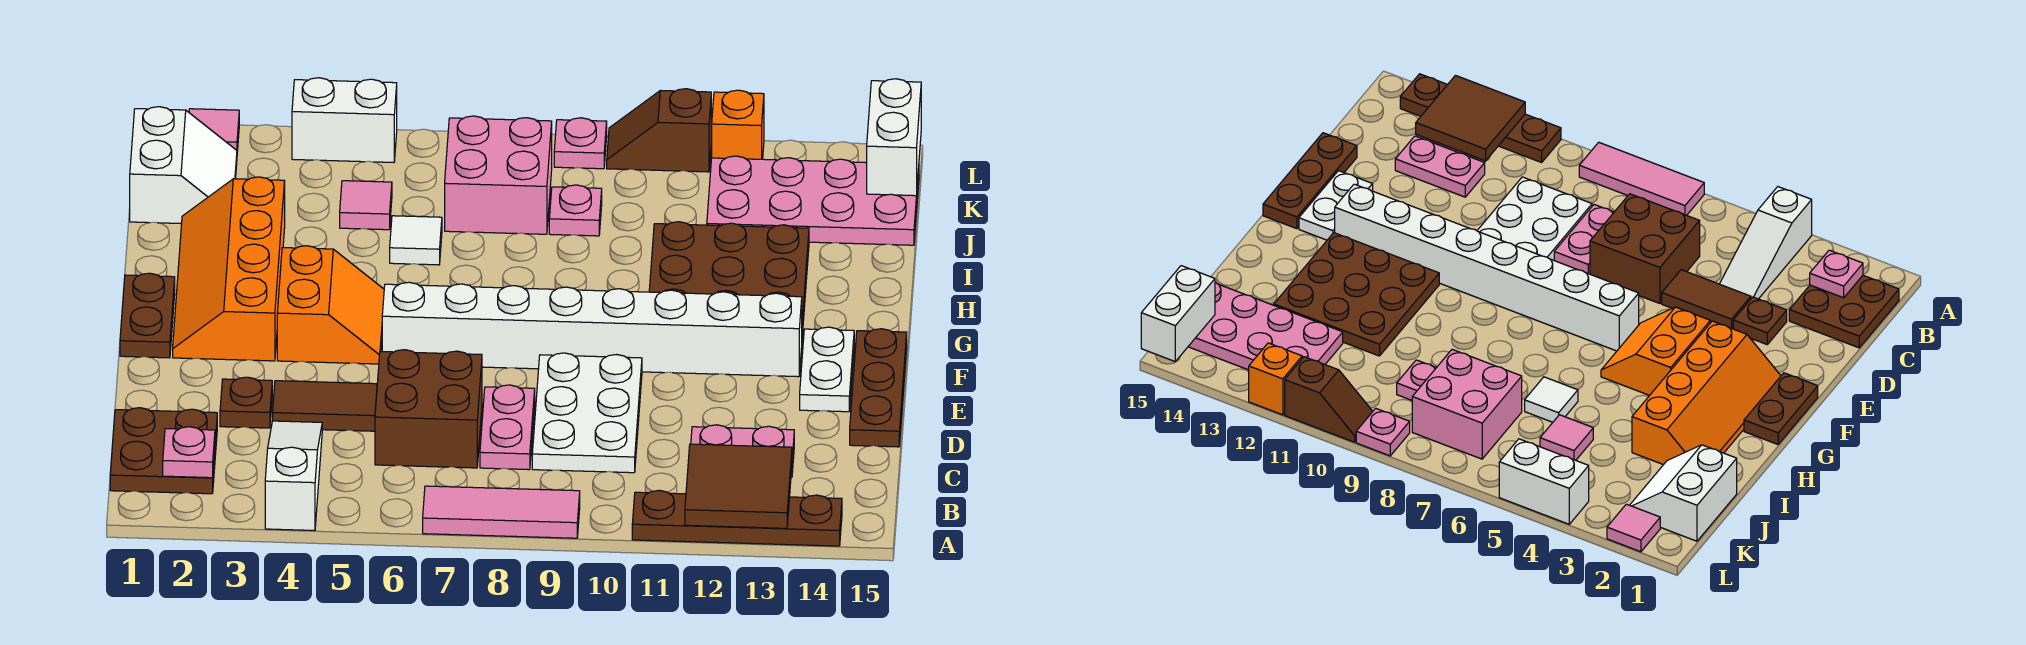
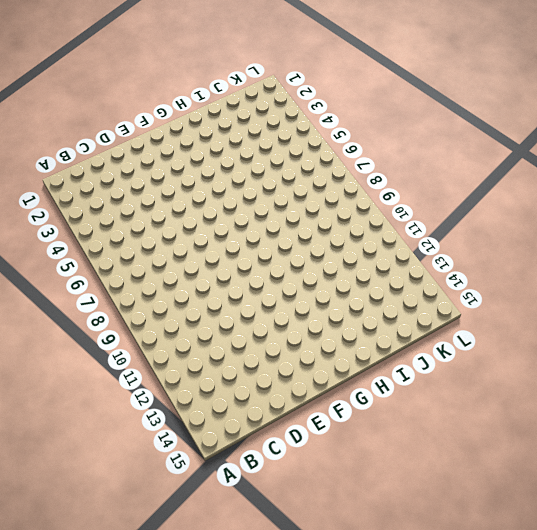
none -> white slope A4:C4 level 1 top A
none -> pink tile A7:A9 level 1
none -> brown plate A11:A14 level 1
none -> brown plate B1:C2 level 1

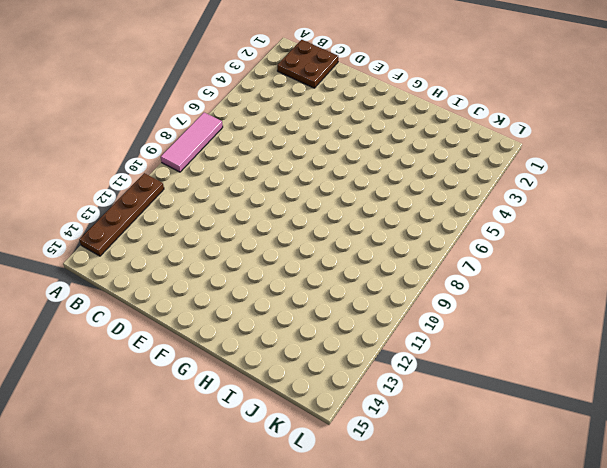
none -> white slope A4:C4 level 1 top A
none -> brown brick C6:D7 level 1
none -> pink plate C8:D8 level 1
none -> white plate C9:E10 level 1

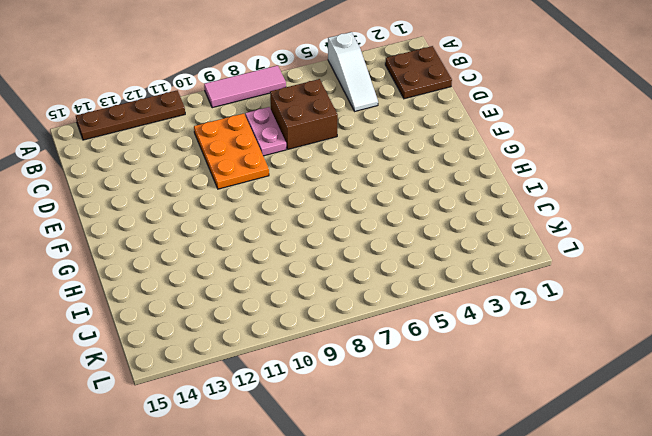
orange plate C9:E10 level 1 -> white plate C9:E10 level 1
none -> pink plate C12:C13 level 1
none -> brown plate D3 level 1
none -> brown tile D4:D5 level 1
none -> brown plate D15:F15 level 1

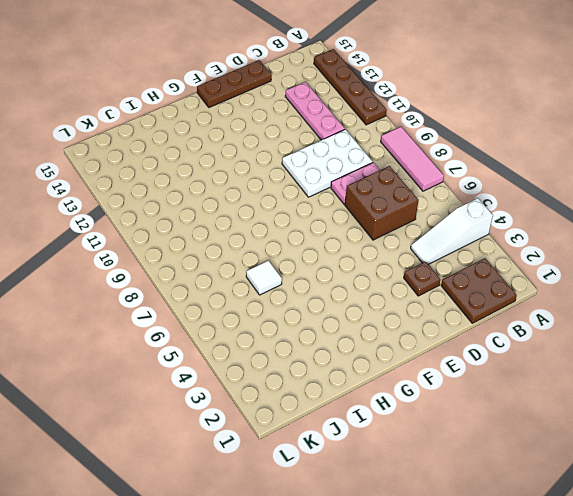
pink plate C11:C13 level 1 -> pink plate C12:C13 level 1
none -> brown tile D4:D5 level 1
none -> white plate E14:F14 level 1
none -> brown plate F1:G1 level 1
none -> orange slope F2:I3 level 1 top 3

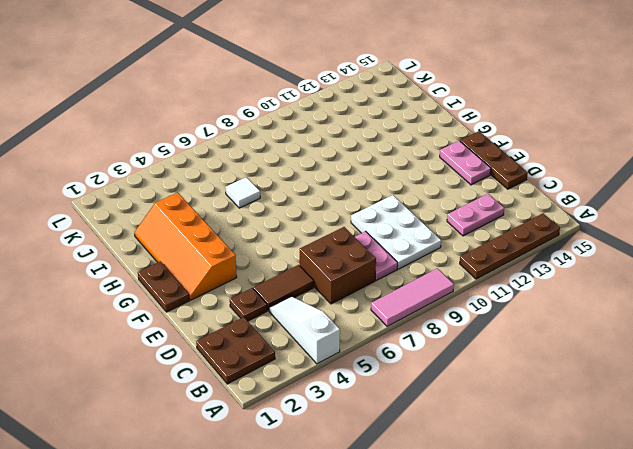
pink plate E14:F14 level 1 -> white plate E14:F14 level 1
none -> orange slope F4:G5 level 1 top 4
none -> white brick F6:F13 level 1
none -> brown plate G11:I13 level 1
none -> white slope J1:K2 level 1 top 1

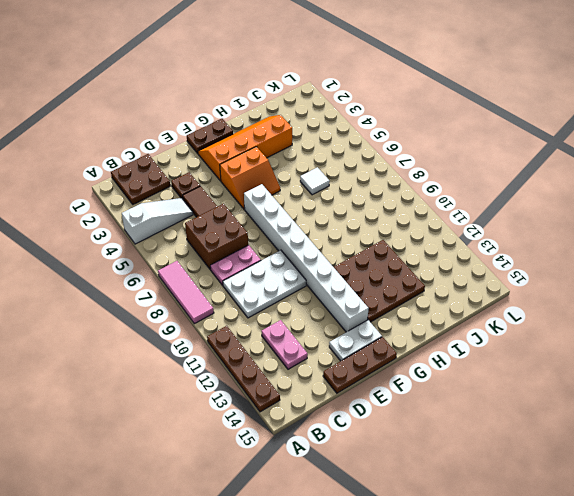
none -> white slope J1:K2 level 1 top 1
none -> pink tile J5 level 1
none -> pink brick J7:K8 level 1
none -> pink plate J9 level 1

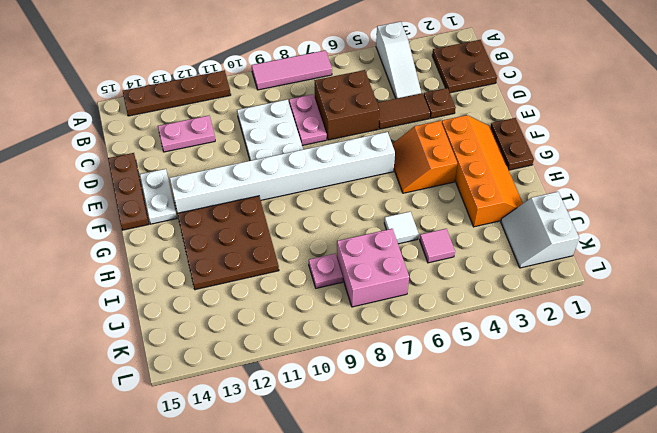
none -> pink plate J12:K15 level 1
none -> pink tile L2 level 1
none -> white brick L4:L5 level 1
none -> pink plate L9 level 1

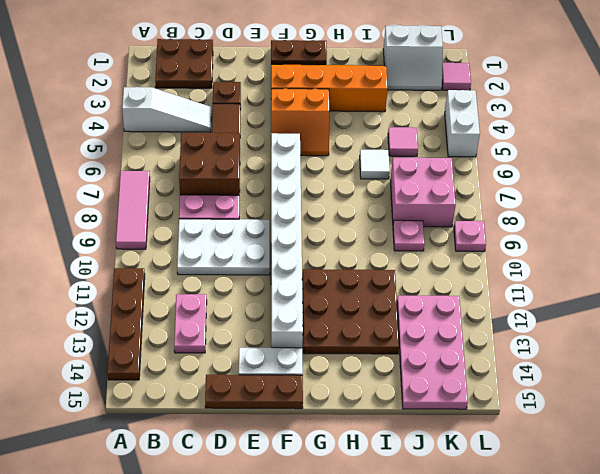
none -> brown slope L10:L11 level 1 top 11
none -> orange brick L12 level 1
none -> brown tile A12:B13 level 2
none -> pink plate B2 level 2

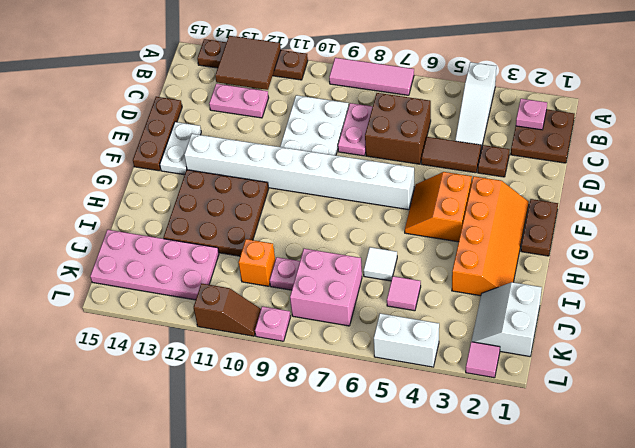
orange brick J10 level 1 -> orange brick L12 level 1
none -> white brick K15:L15 level 2

